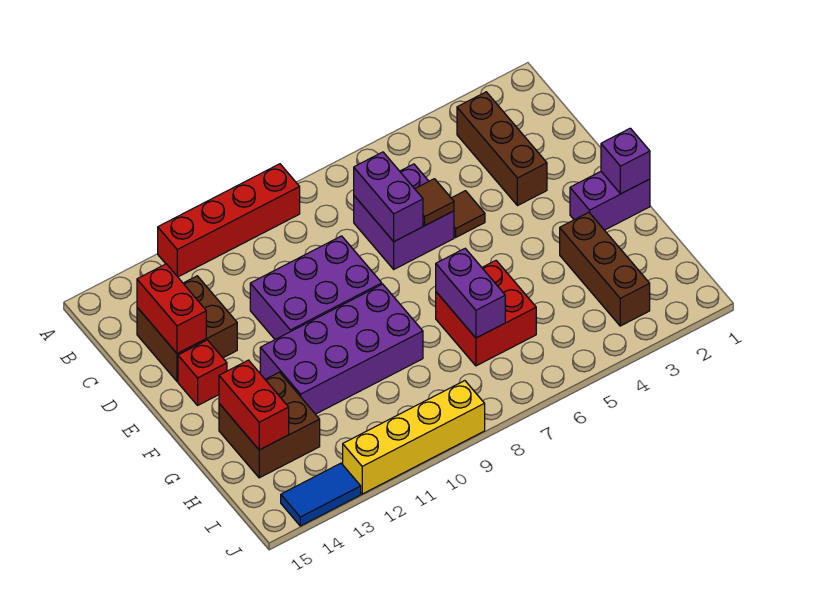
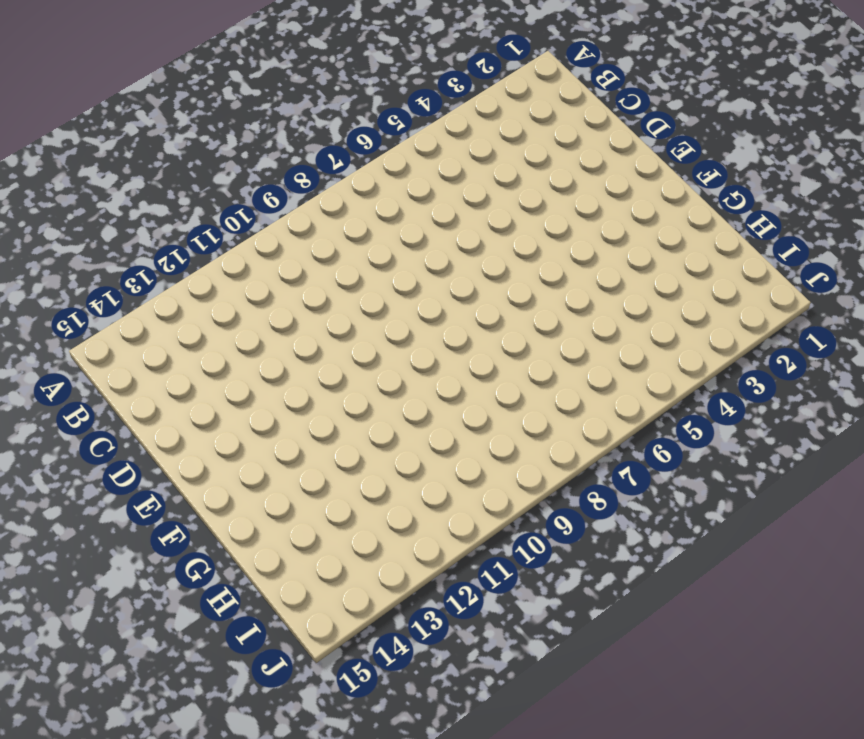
none -> red brick A9:A12 level 1
none -> brown brick B3:D3 level 1
none -> purple brick C6:D7 level 1

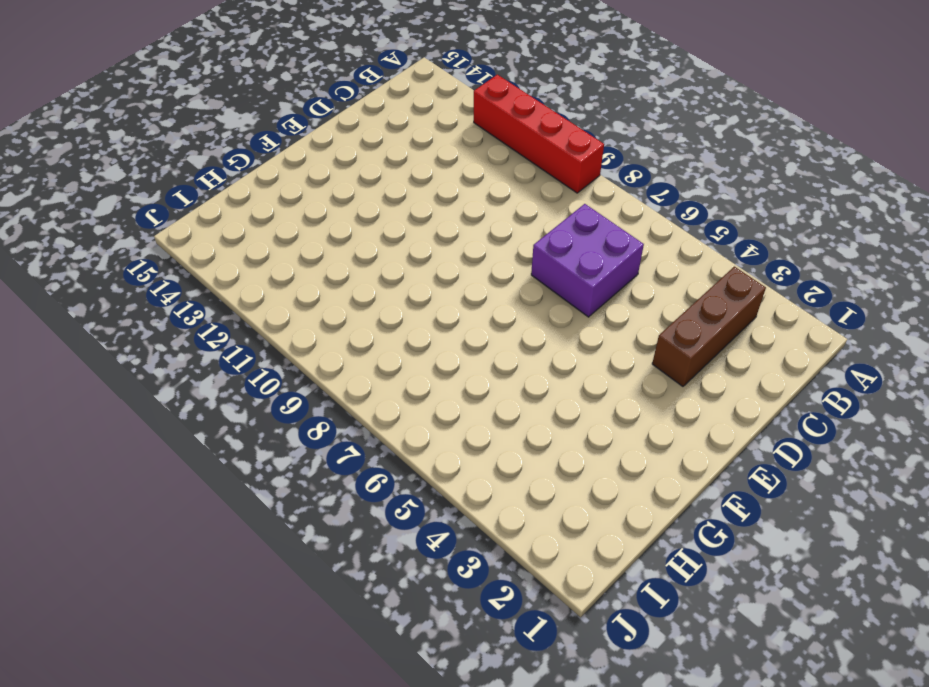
none -> brown brick C13:D14 level 1
none -> brown tile D5 level 1
none -> purple brick D9:E11 level 1

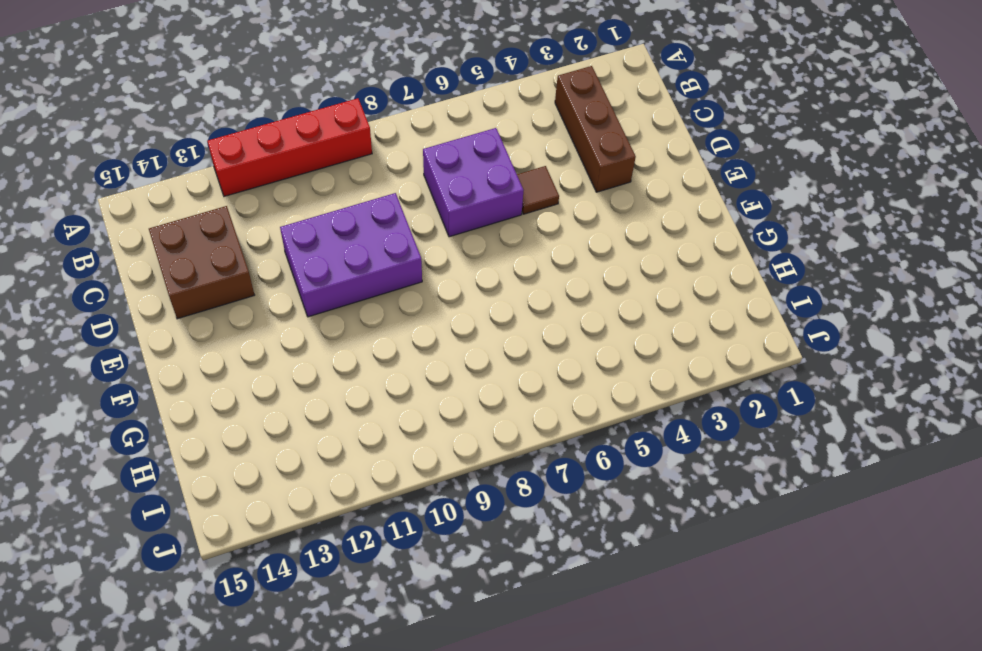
none -> red brick E14 level 1
none -> purple brick F1:F2 level 1
none -> purple brick F9:G12 level 1

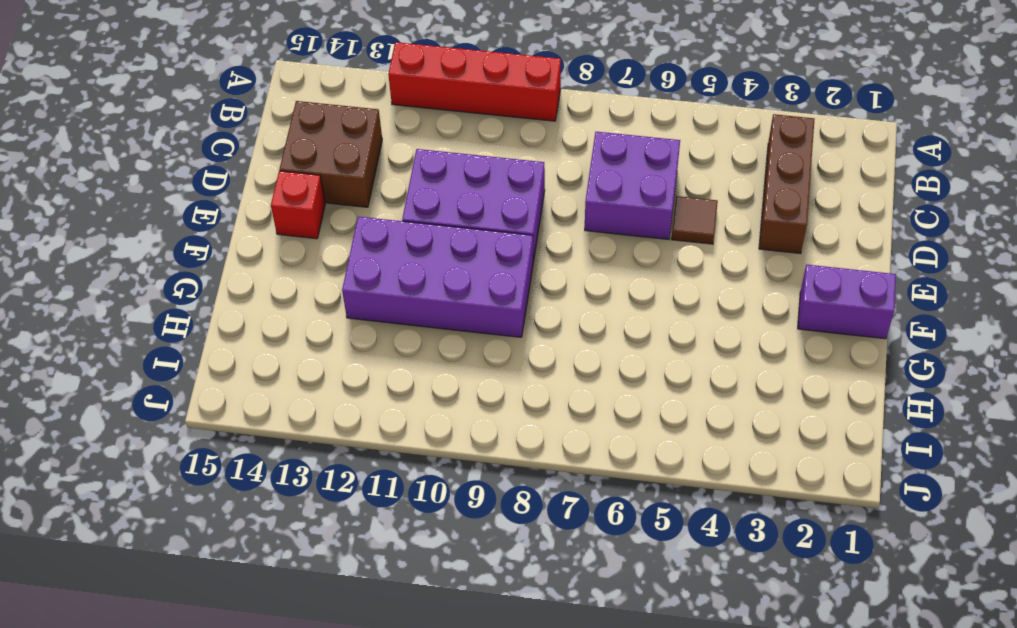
none -> brown brick G3:I3 level 1
none -> red brick G6:H7 level 1
none -> brown brick G13:H14 level 1

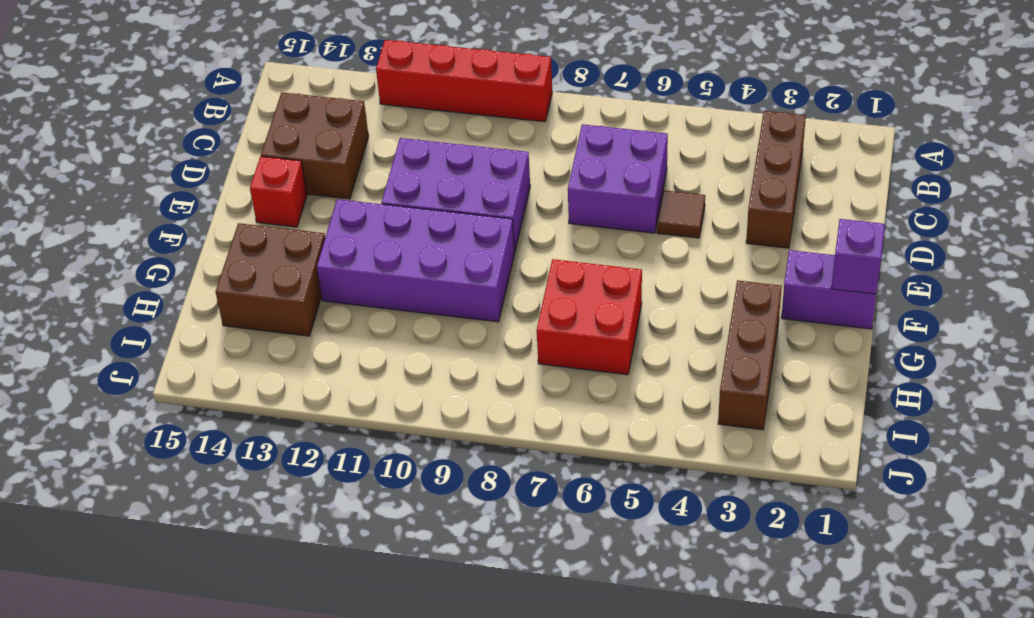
none -> yellow brick J9:J12 level 1
none -> blue tile J13:J14 level 1
none -> purple brick C7:D7 level 2

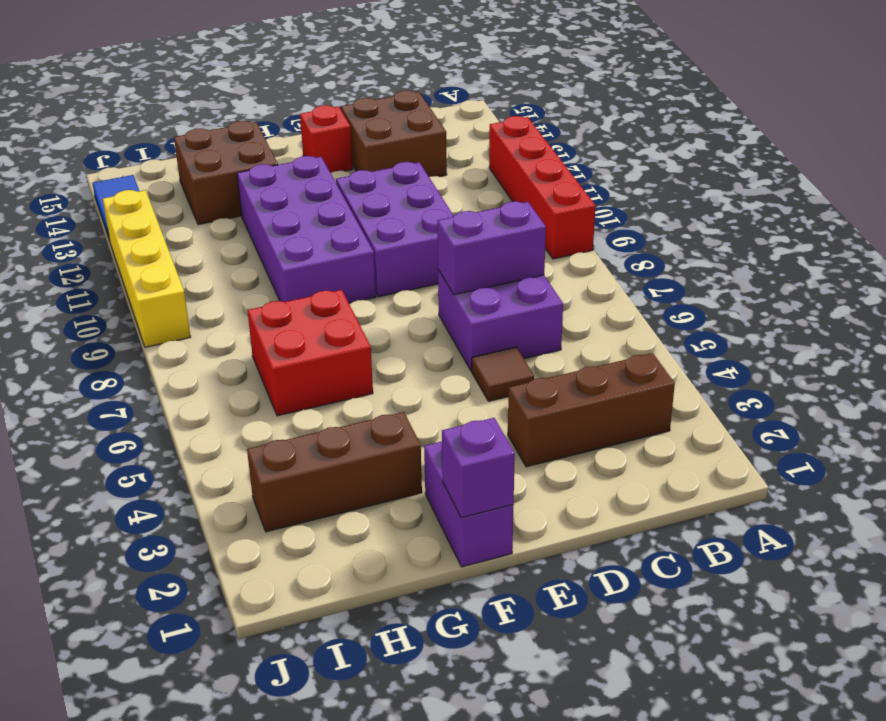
none -> red brick C14:D14 level 2
none -> brown tile D6 level 2
none -> purple brick G7:H7 level 2

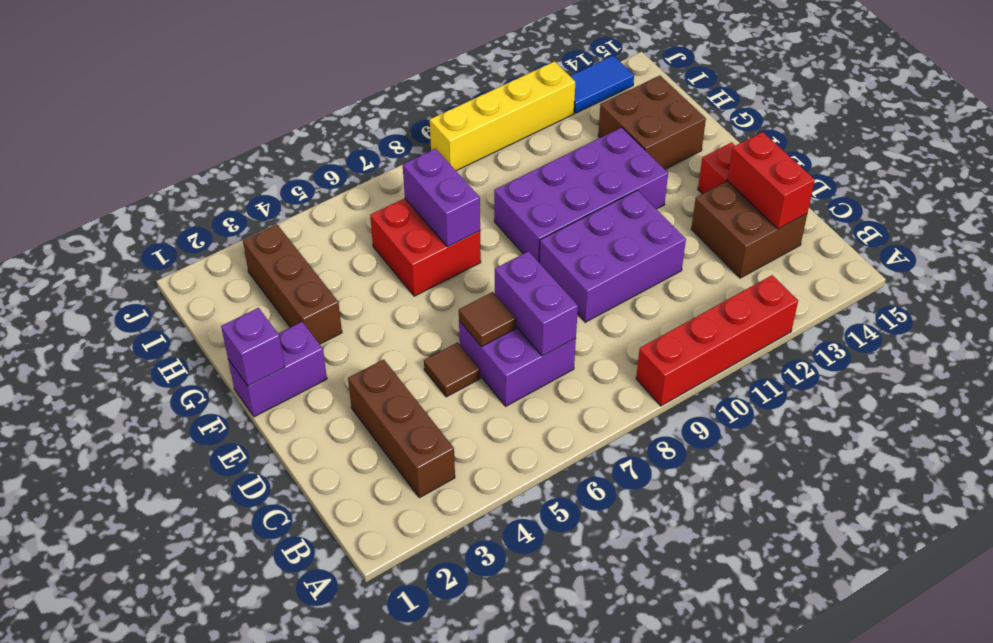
none -> red brick G14:H14 level 2

